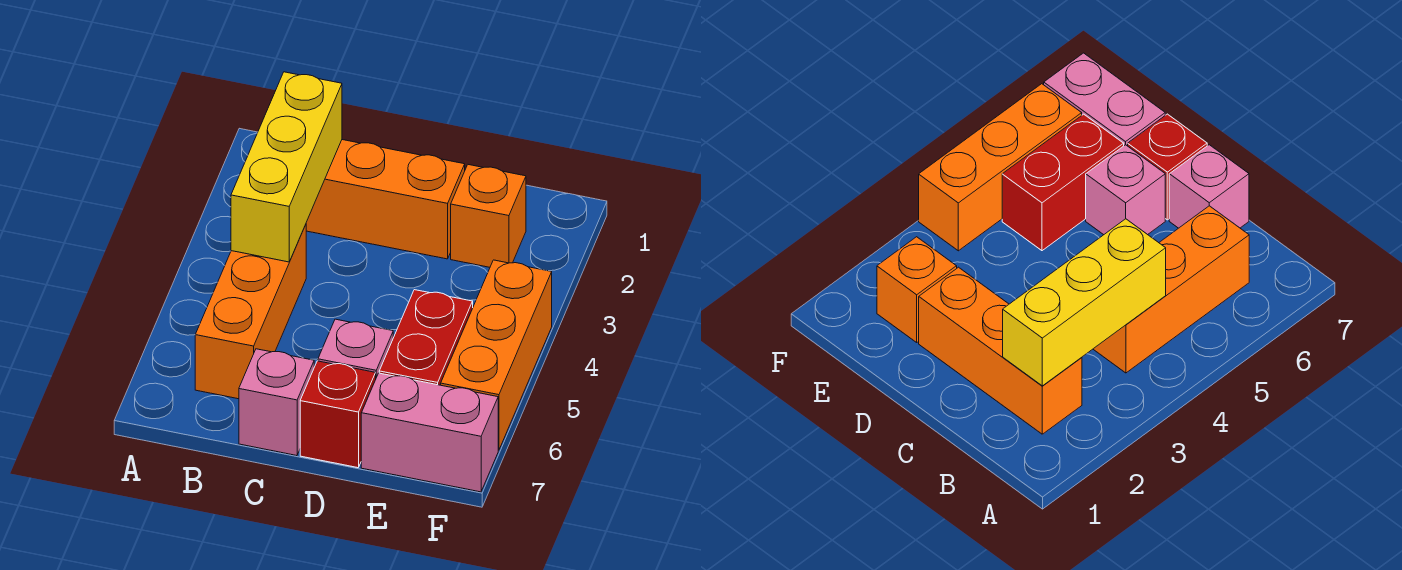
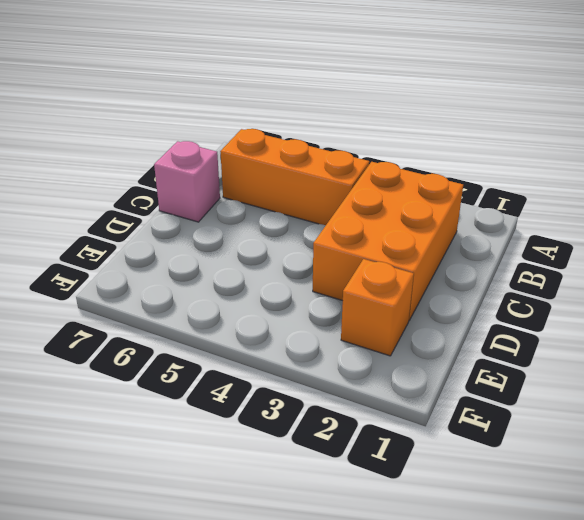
orange brick B2:D3 level 1 -> orange brick B2:D2 level 1
none -> pink brick D6 level 1
none -> red brick D7 level 1

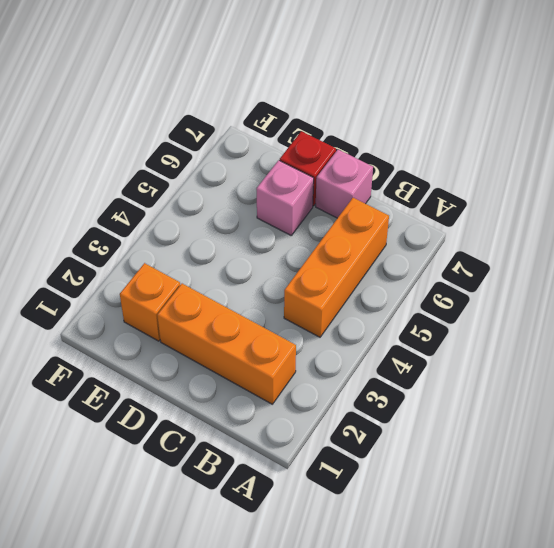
none -> red brick E5:E6 level 1
none -> pink brick E7:F7 level 1

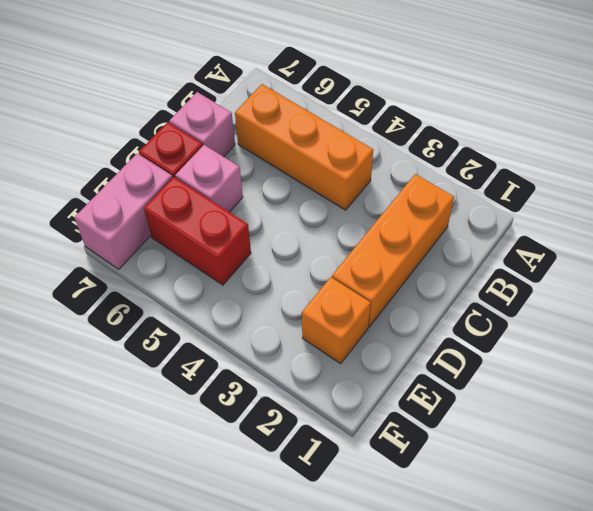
none -> orange brick F4:F6 level 1
none -> yellow brick B2:B4 level 2

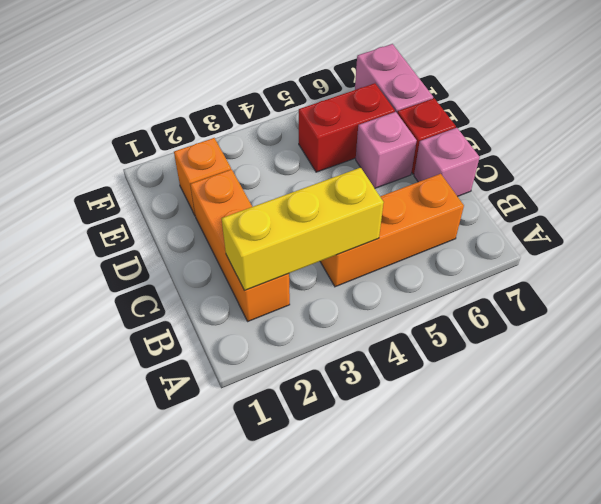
none -> orange brick F4:F6 level 1

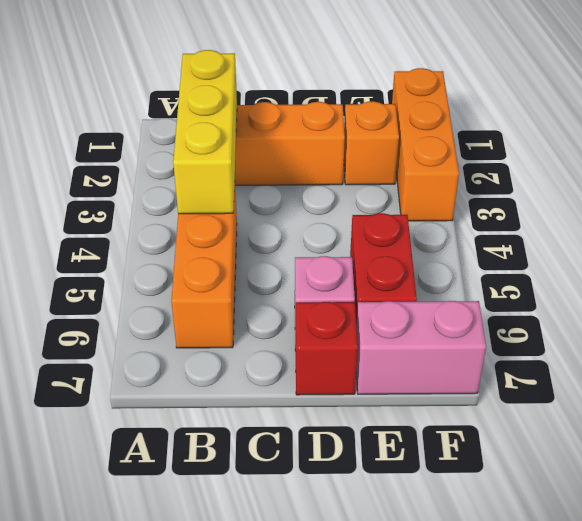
orange brick F1:F3 level 1 -> orange brick F4:F6 level 1
none -> pink brick C7 level 1

